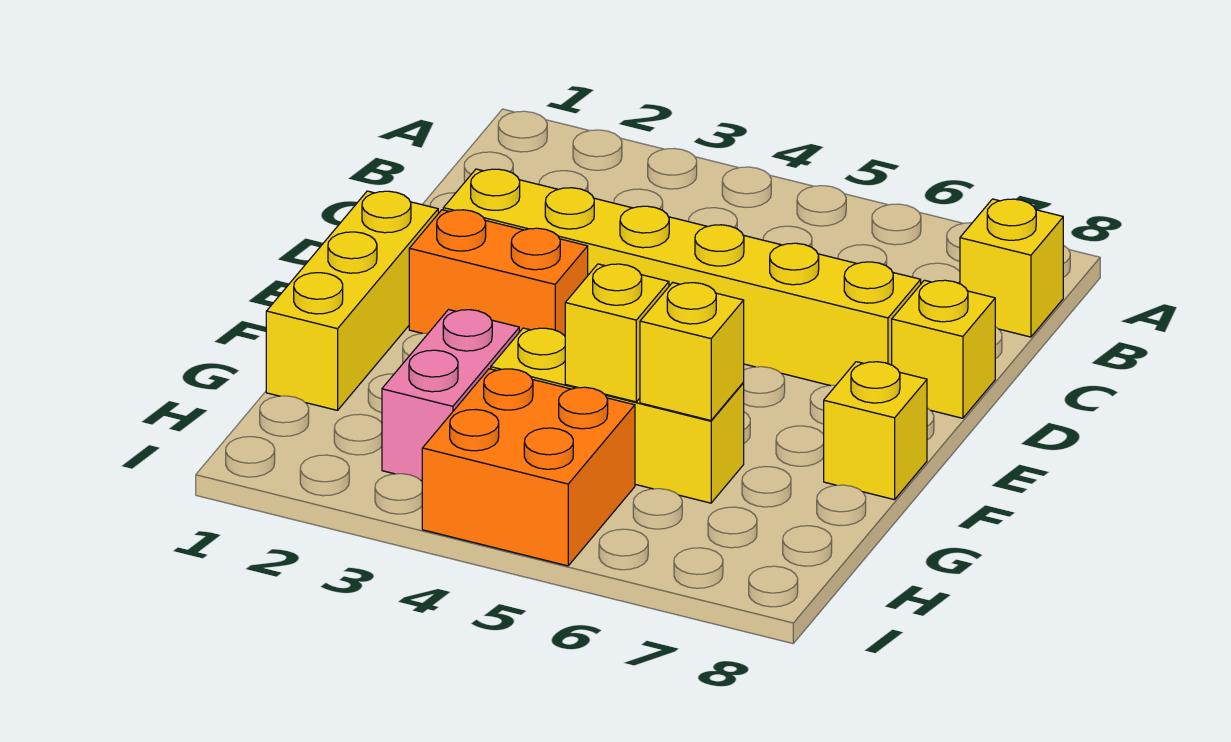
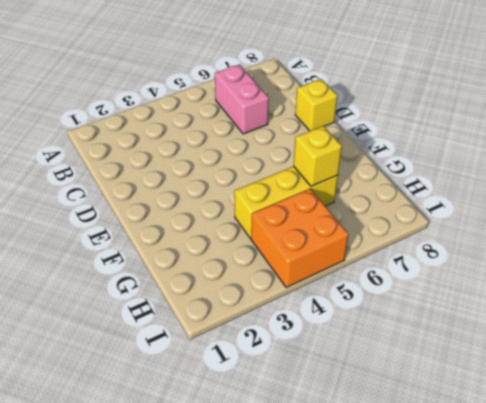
pink brick B6:C6 level 1 -> pink brick G3:H3 level 1
none -> yellow brick B8 level 1
none -> yellow brick D2:D7 level 1

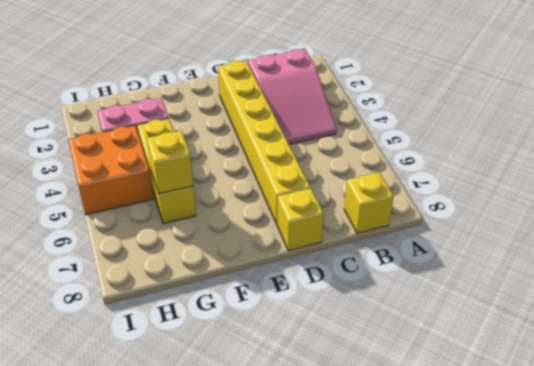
pink slope B2:C4 level 1 top 2 -> none
none -> yellow brick E1:G1 level 1
none -> orange brick E2:E3 level 1

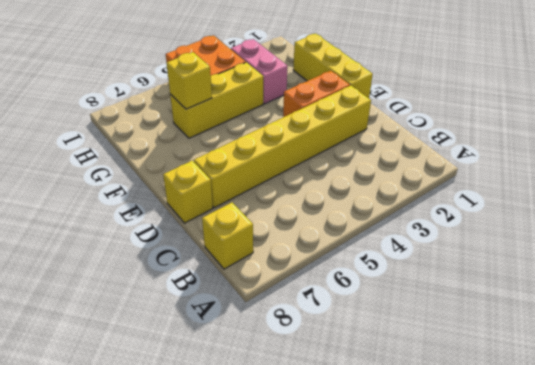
none -> yellow brick F8 level 1
none -> yellow brick G5 level 2

